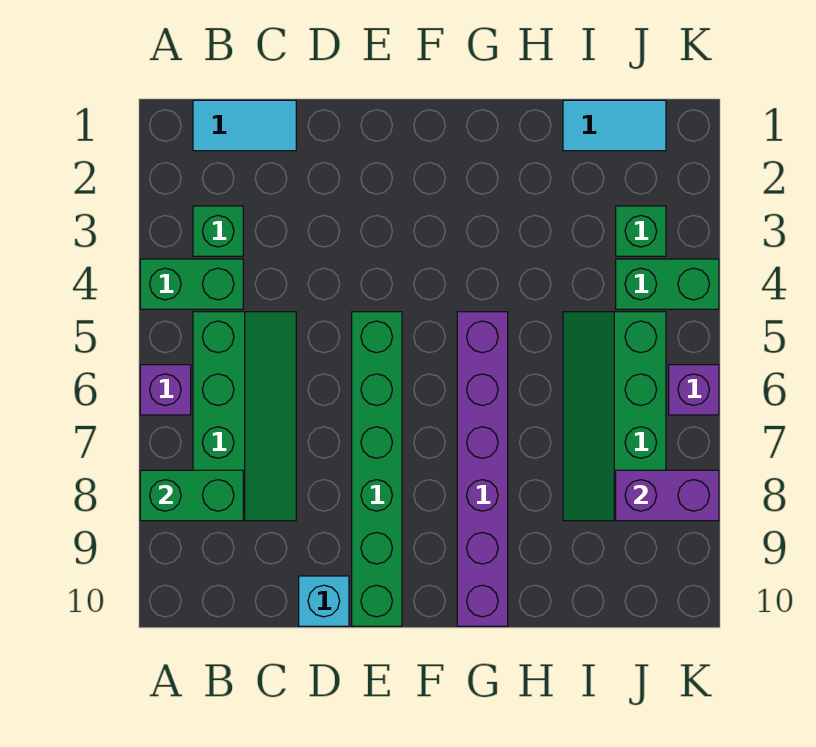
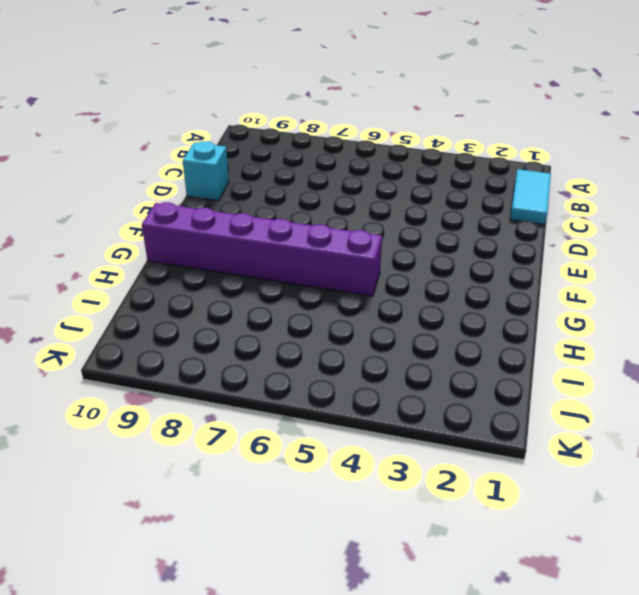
none -> green brick A4:B4 level 1
none -> purple brick A6 level 1
none -> green brick B3 level 1

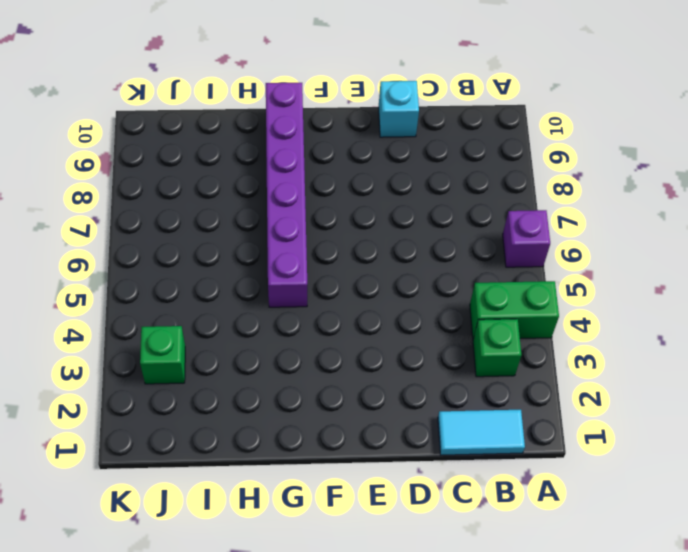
none -> green slope B5:C8 level 1 top B
none -> green brick E5:E10 level 1
none -> cyan tile I1:J1 level 1

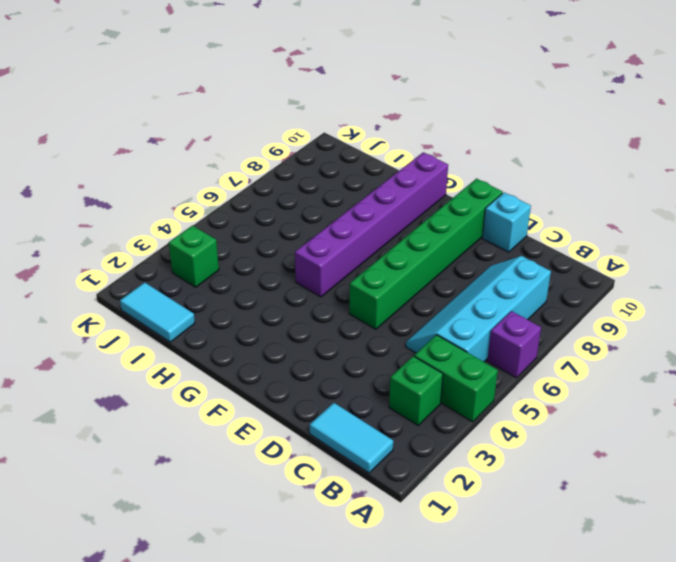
cyan slope B5:C8 level 1 top B -> green slope B5:C8 level 1 top B
none -> green slope I5:J8 level 1 top J
none -> green brick J4:K4 level 1
none -> purple brick K6 level 1

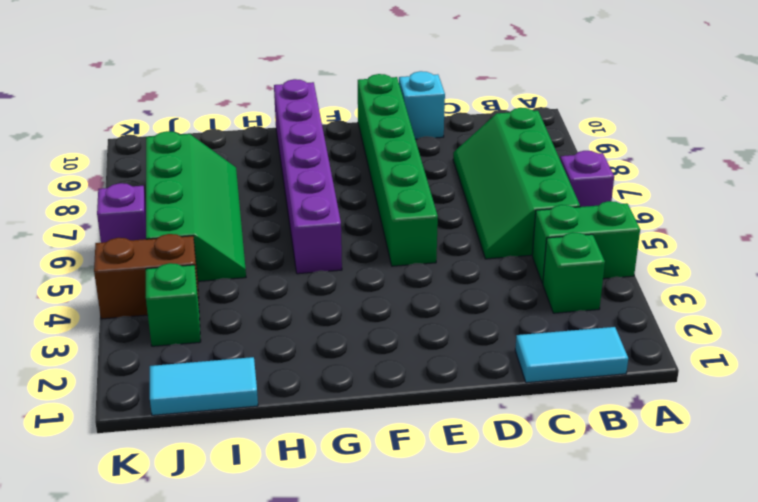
brown brick J4:K4 level 1 -> green brick J4:K4 level 1
none -> green brick A8:B8 level 2
none -> purple brick J8:K8 level 2

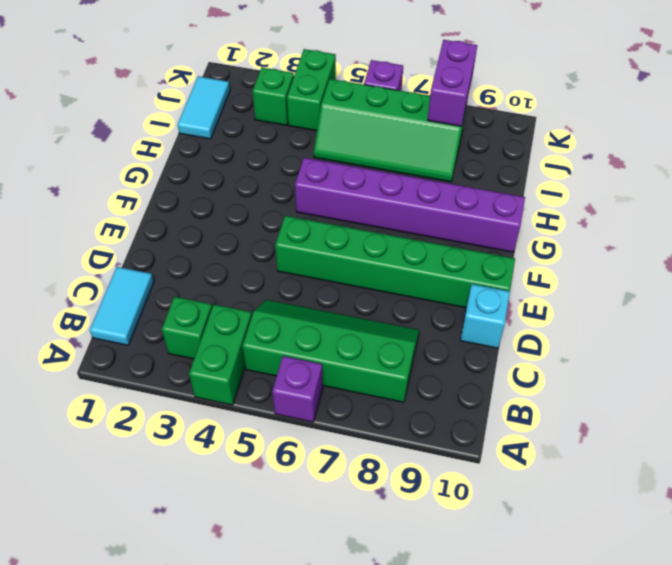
none -> green brick A8:B8 level 2

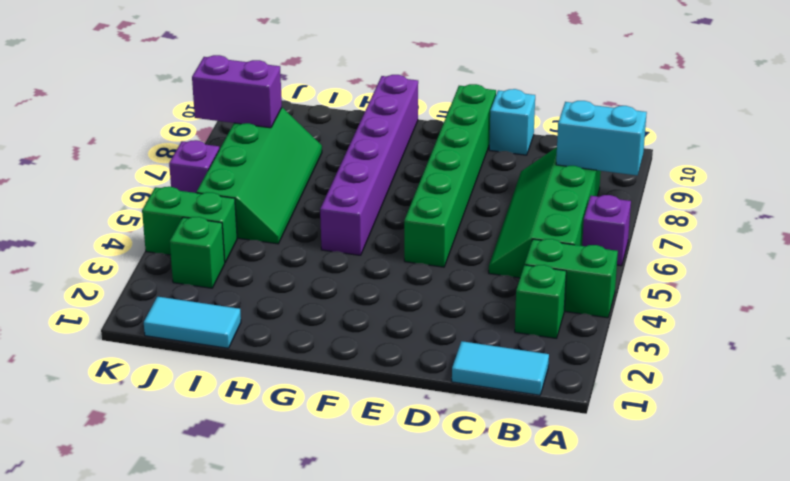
cyan brick A8:B8 level 2 -> green brick A8:B8 level 2

